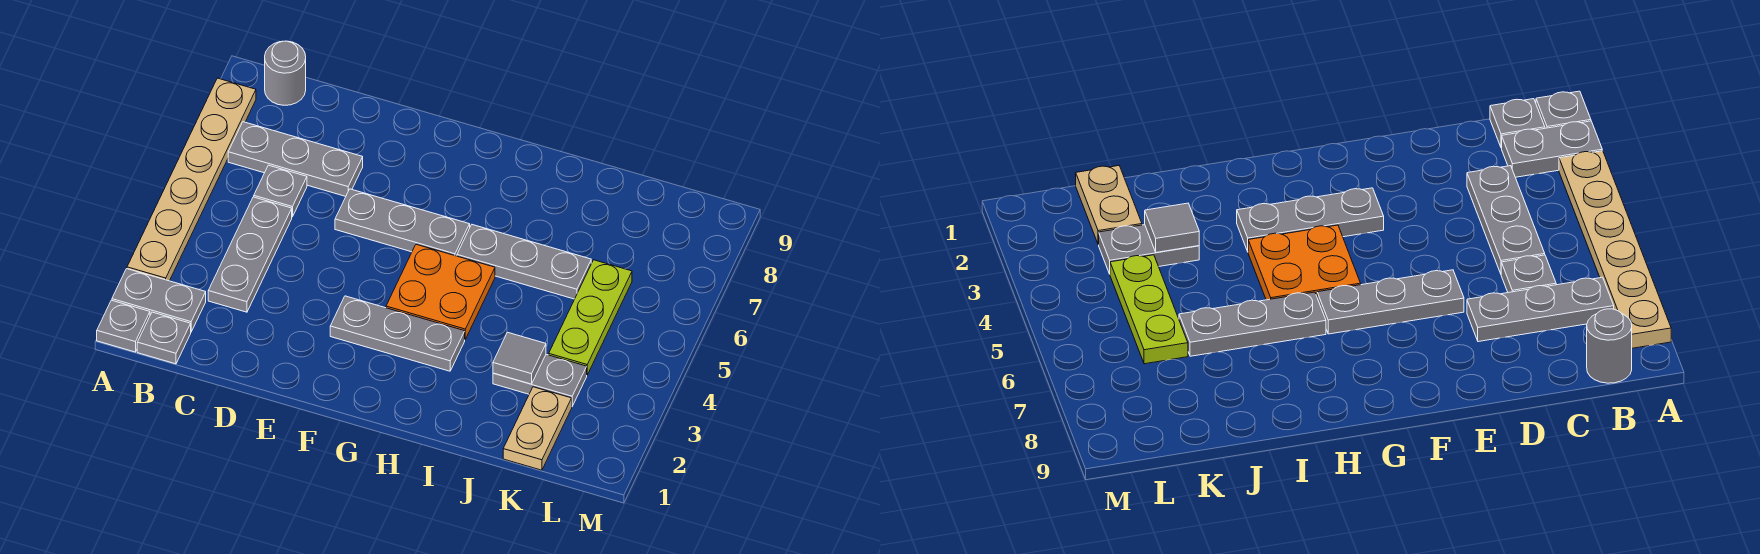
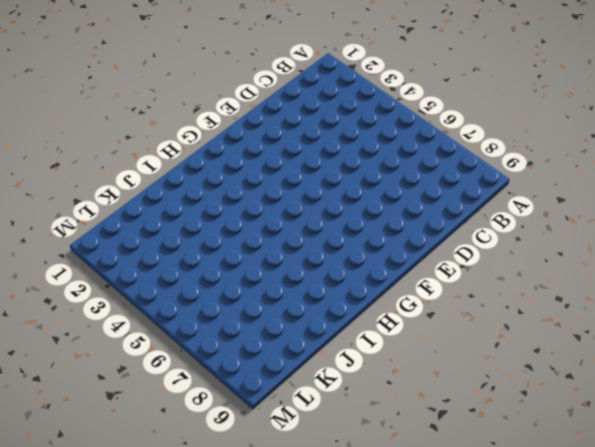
none -> grey plate A1 level 1
none -> grey plate A2:B2 level 1
none -> tan plate A3:A8 level 1

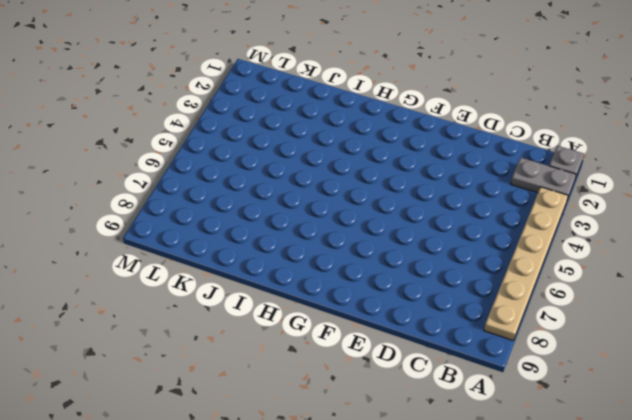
none -> grey plate B1 level 1
none -> grey plate B7:D7 level 1
none -> grey round brick B9 level 1

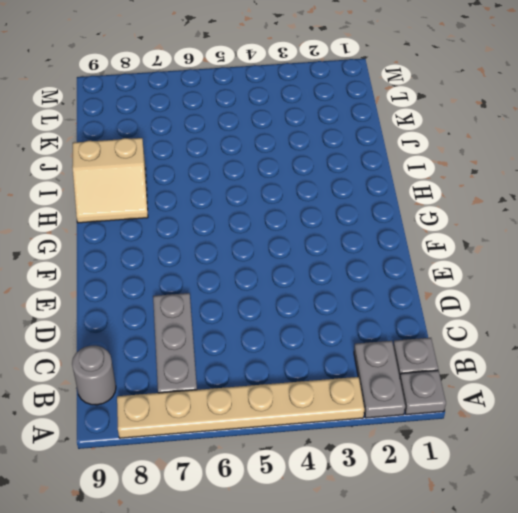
tan slope H8:I9 level 1 top I -> none
none -> grey plate C3:C5 level 1
none -> grey plate C6 level 1
none -> grey plate E6:G6 level 1

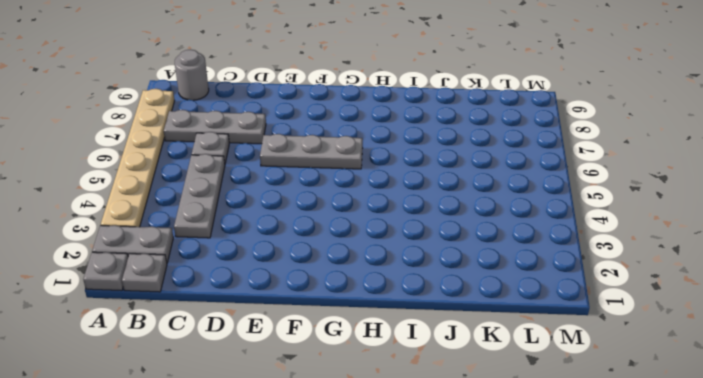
none -> grey plate F3:H3 level 1
none -> orange plate G4:H5 level 1
none -> grey plate H6:J6 level 1

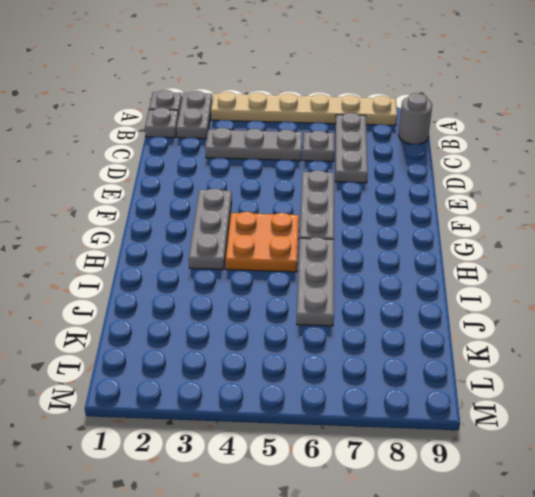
none -> grey plate J3:K3 level 1
none -> tan plate K1:K2 level 1
none -> lime plate K4:K6 level 1

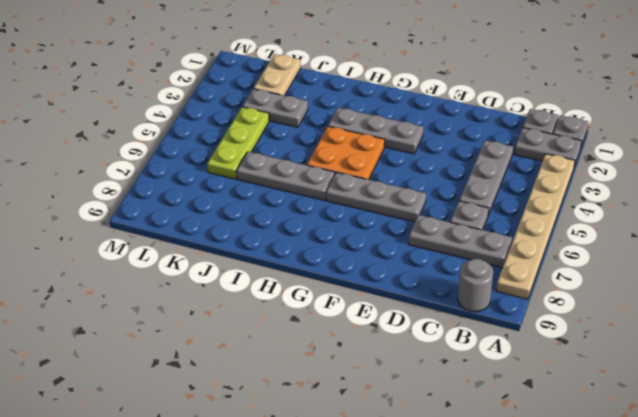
none -> grey tile J3 level 2

